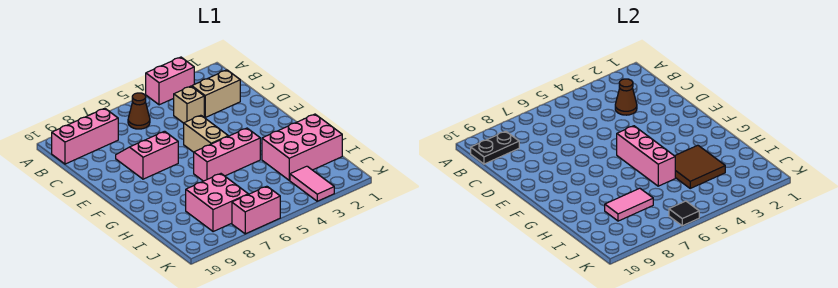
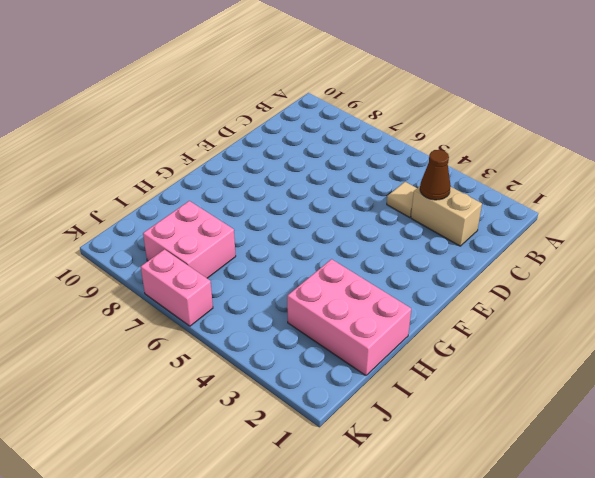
tan tile C4 level 1 -> tan brick C4 level 1
none -> pink brick A3:A4 level 1
none -> brown cone B6 level 1
none -> pink brick B8:B10 level 1

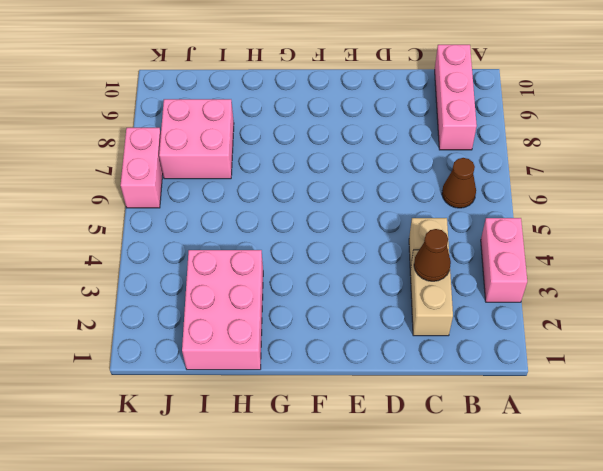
none -> pink slope D7:E8 level 1 top E
none -> tan brick E5:F5 level 1
none -> pink brick G4:G6 level 1

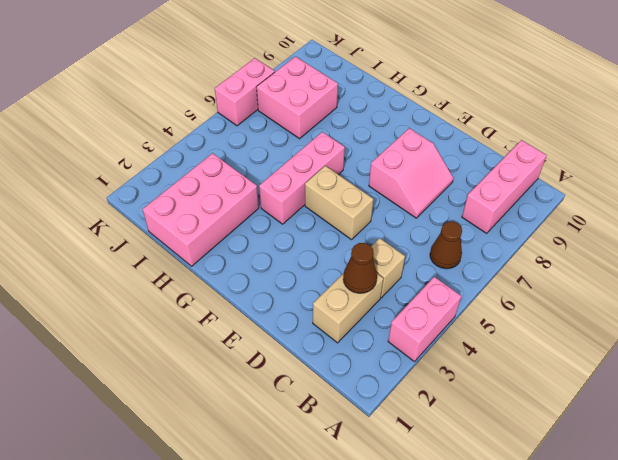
none -> pink tile J3:K3 level 1
none -> black plate B9:B10 level 2
none -> pink brick F5:H5 level 2

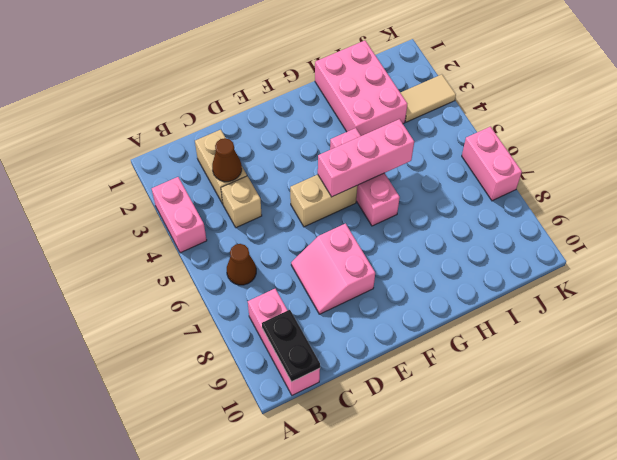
tan tile J3:K3 level 1 -> pink tile J3:K3 level 1
none -> pink brick I7:J8 level 1
none -> brown tile H3:I4 level 2
none -> pink tile I7:I8 level 2

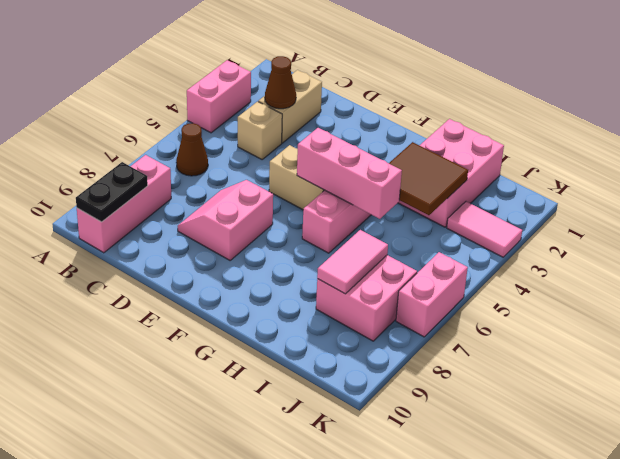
none -> black tile K6 level 2

